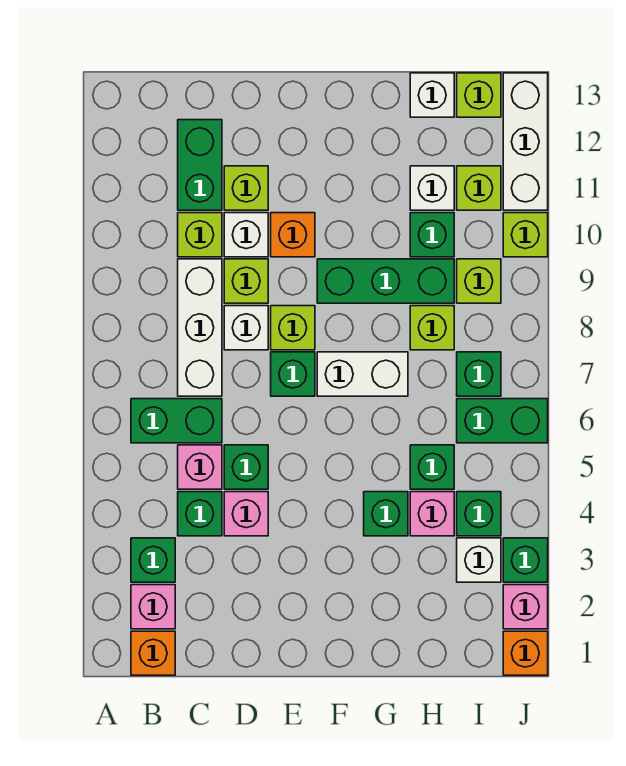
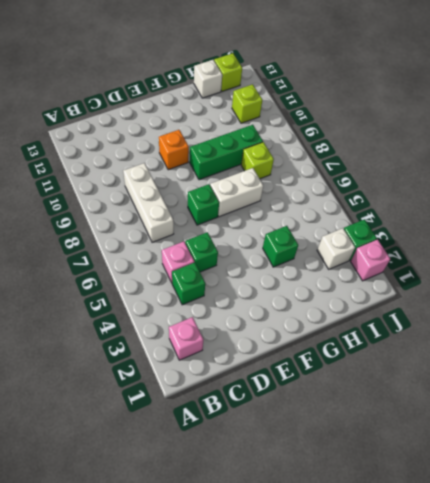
none -> orange brick B1 level 1
none -> green brick B3 level 1
none -> green brick B6:C6 level 1
none -> lime brick C10 level 1

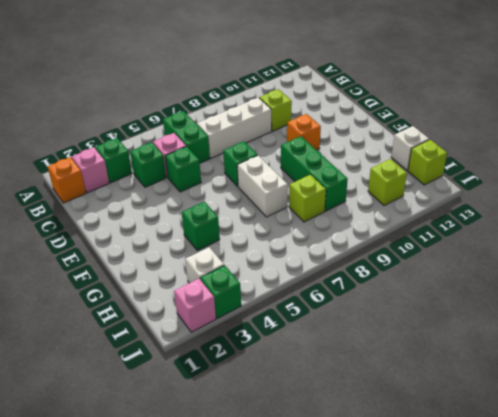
none -> green brick C11:C12 level 1
none -> pink brick D4 level 1
none -> white brick D8 level 1
none -> lime brick D9 level 1

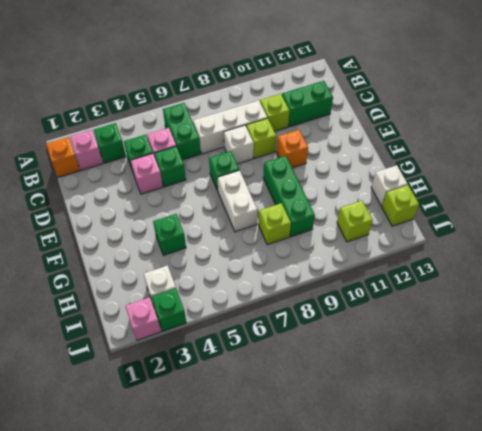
none -> white brick D10 level 1
none -> lime brick D11 level 1
none -> lime brick E8 level 1
none -> pink brick H4 level 1

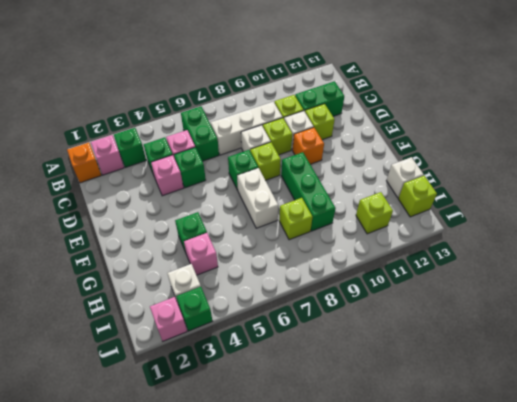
none -> green brick H5 level 1
none -> green brick H10 level 1
none -> white brick H11 level 1
none -> green brick I4 level 1

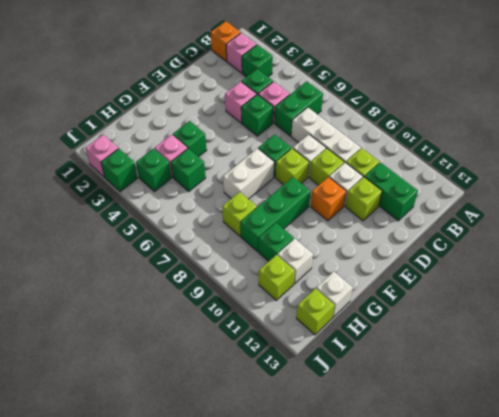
none -> white brick I3 level 1
none -> green brick I6:J6 level 1
none -> green brick I7 level 1
none -> lime brick I9 level 1

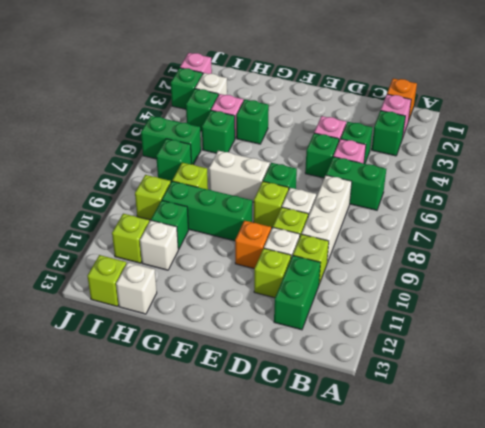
none -> orange brick J1 level 1
none -> lime brick J10 level 1
none -> white brick J11:J13 level 1

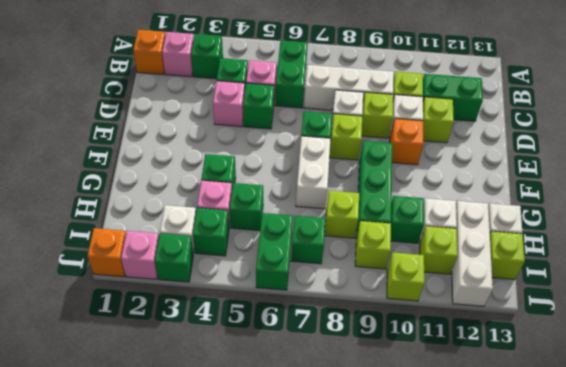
white brick H12:J12 level 1 -> white brick J11:J13 level 1

